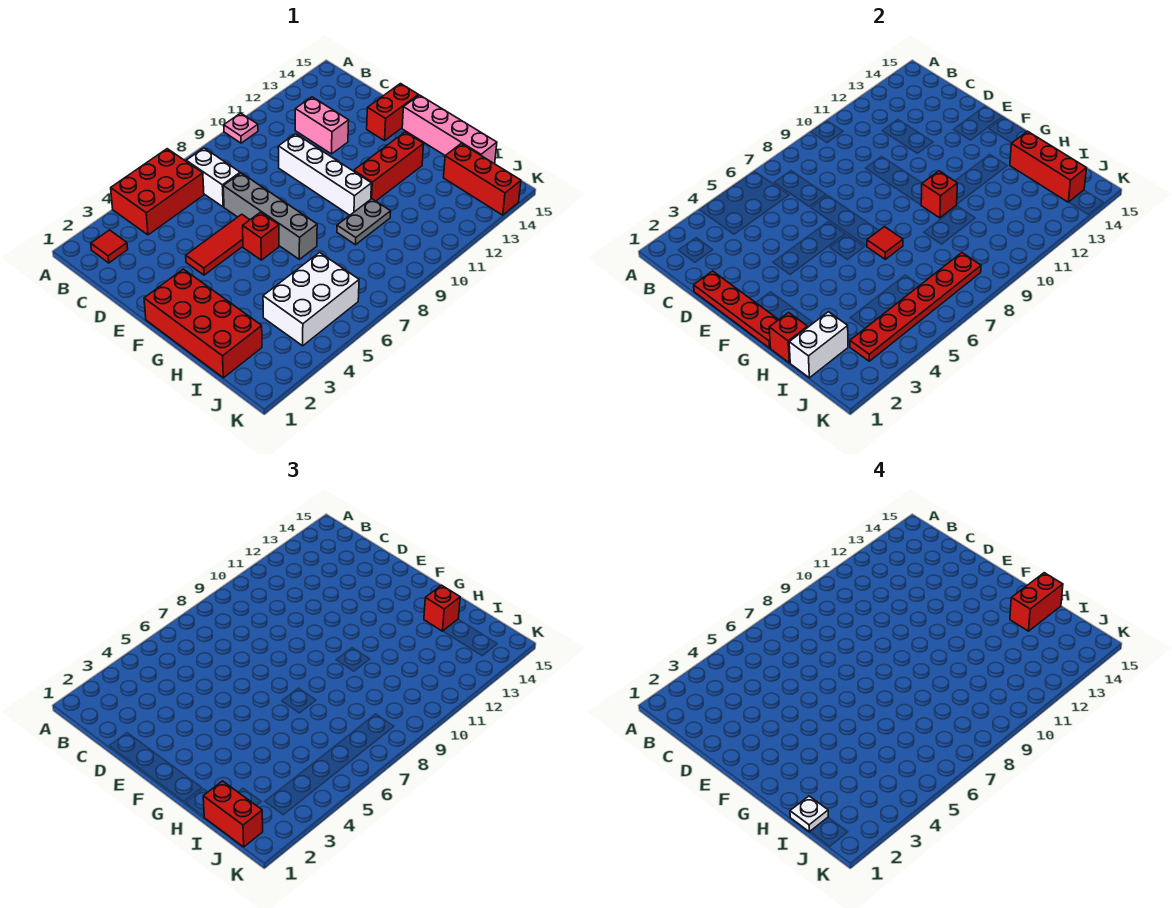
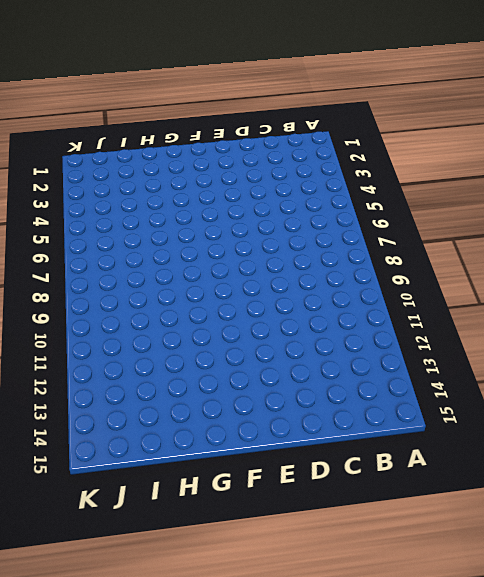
none -> red brick A4:B6 level 1
none -> pink plate A10 level 1
none -> red tile B2 level 1

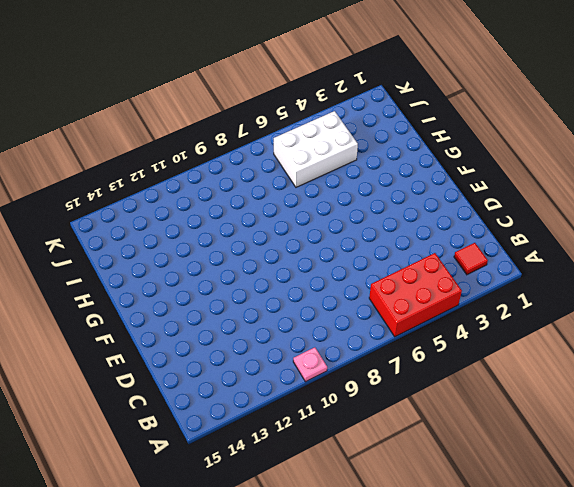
none -> white brick B7:C7 level 1
none -> pink brick C12:D12 level 1
none -> grey brick D7:G7 level 1

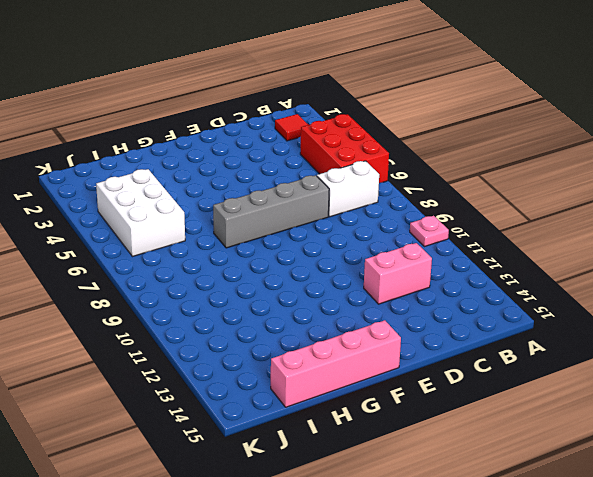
none -> white brick D10:G10 level 1
none -> red tile E4:E6 level 1
none -> red brick E14:E15 level 1

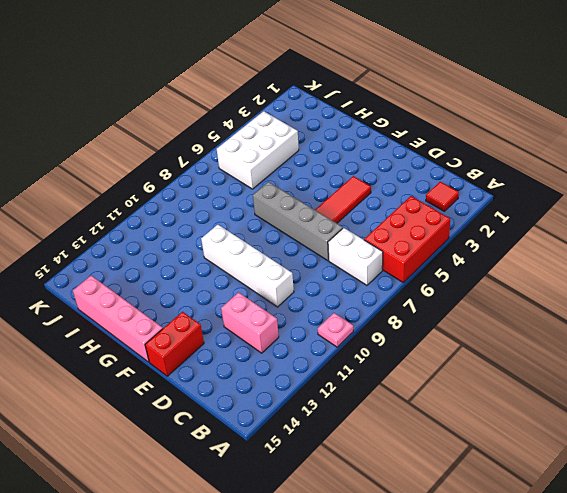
none -> red brick F1:I2 level 1
none -> red brick F6 level 1
none -> red brick G11:G13 level 1

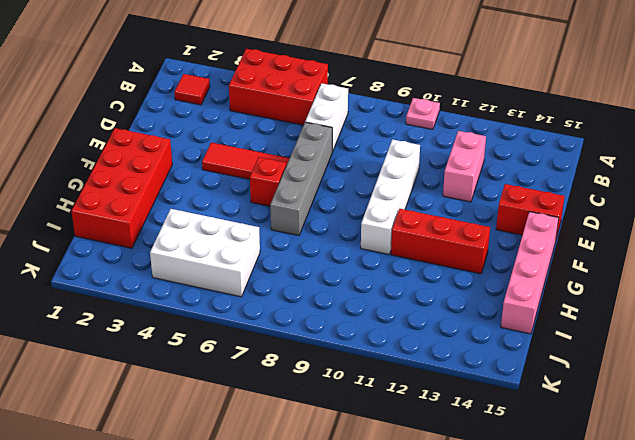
none -> grey plate H9:H10 level 1
none -> red brick I14:K14 level 1
none -> red plate D1:G1 level 2

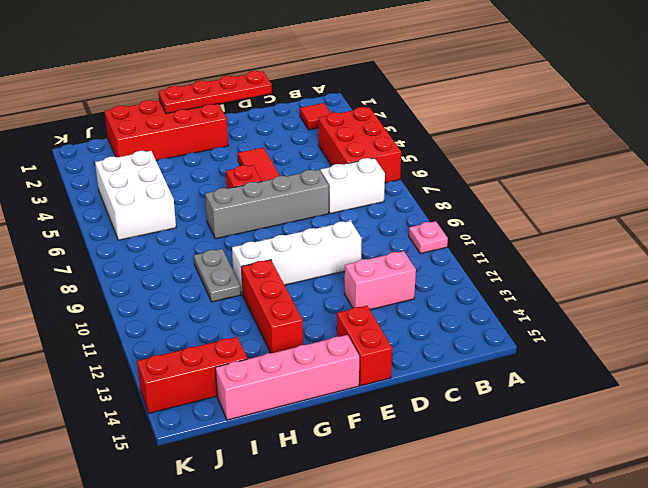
none -> red tile G7 level 2
none -> red brick G10 level 2
none -> red brick H1 level 2

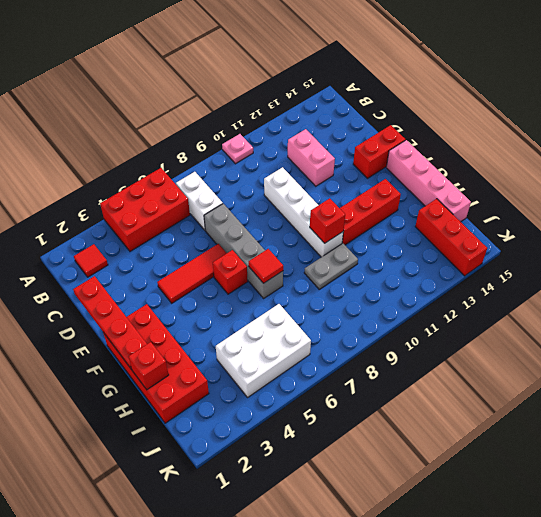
none -> red brick H14:J14 level 2
none -> white brick I1:I2 level 2
none -> red plate J3:J8 level 2

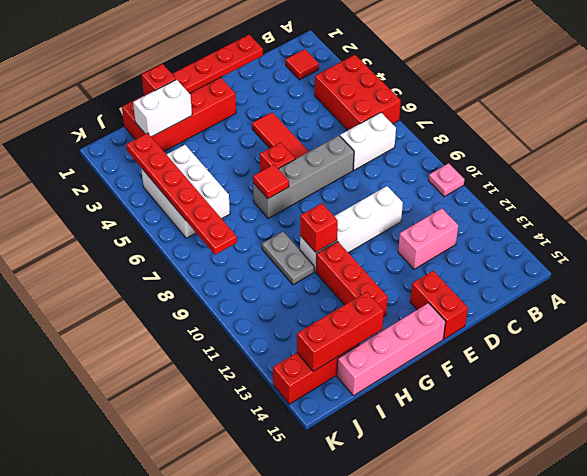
white brick H2:I2 level 2 -> white brick I1:I2 level 2
none -> red brick H14 level 3
none -> red brick I1:J1 level 3
none -> red brick H14:H15 level 4

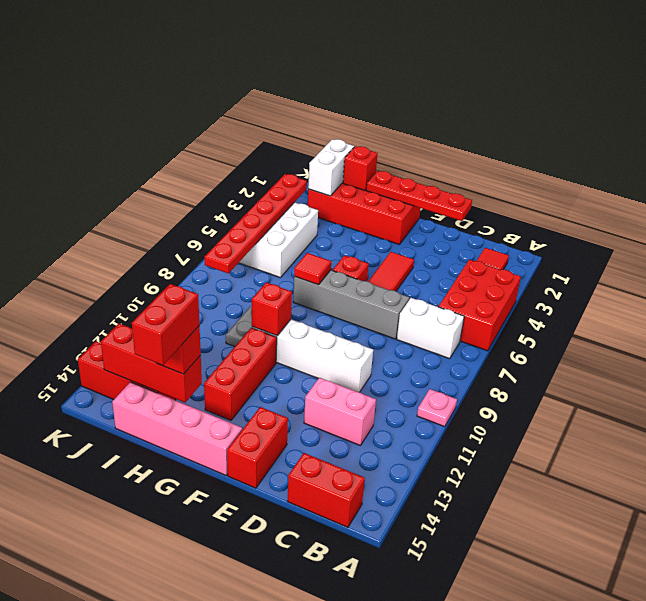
red brick B15:C15 level 1 -> red brick I1:J1 level 3
none -> white plate I1 level 4

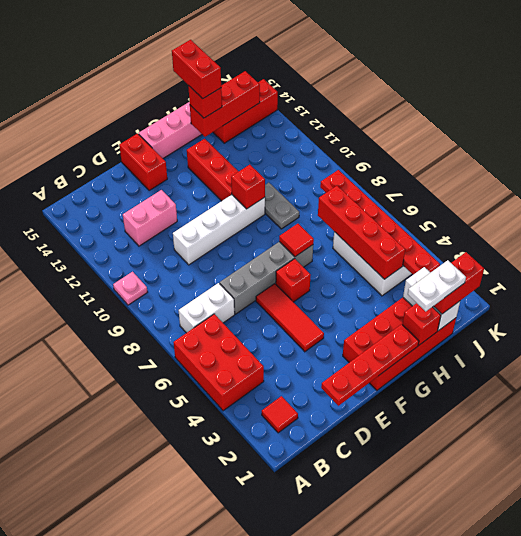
white plate H1:I1 level 4 -> white plate I1 level 4
red brick I4:I7 level 2 -> none

